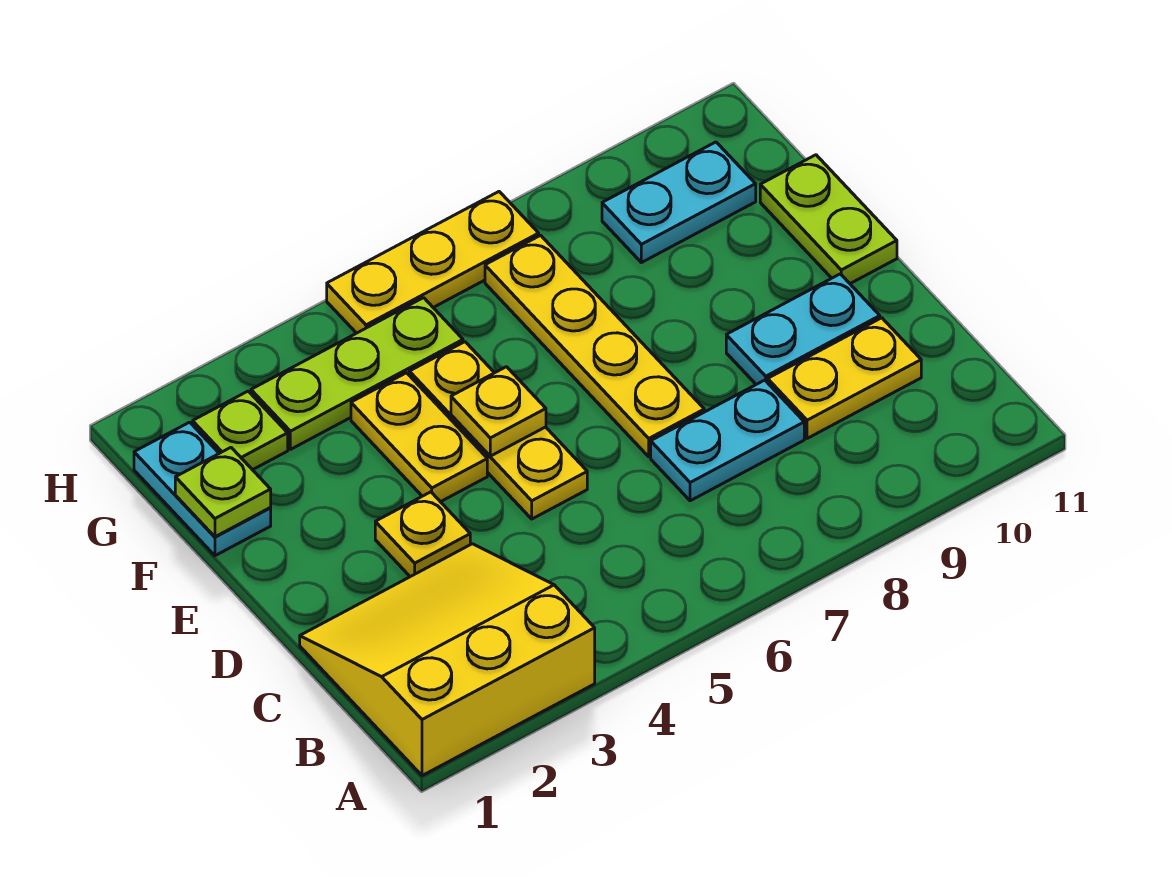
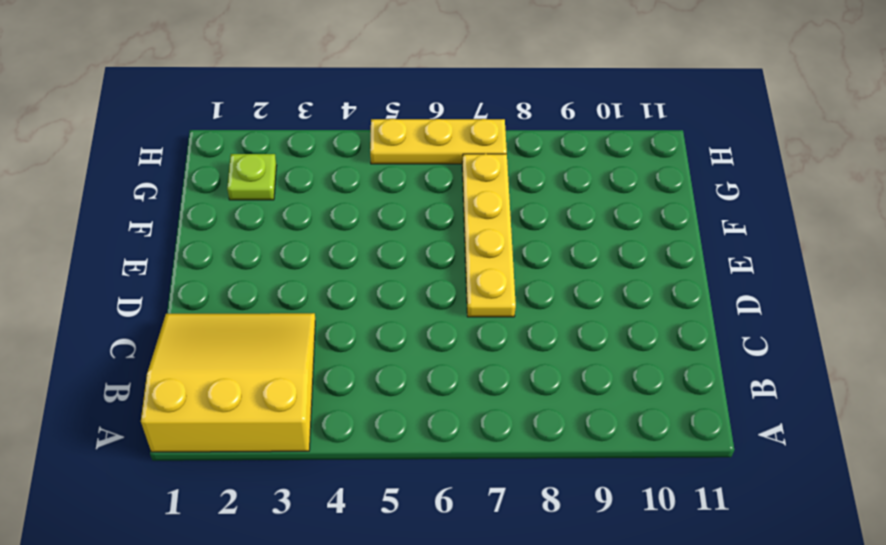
none -> cyan plate C7:C8 level 1
none -> yellow plate C9:C10 level 1
none -> yellow plate D3 level 1

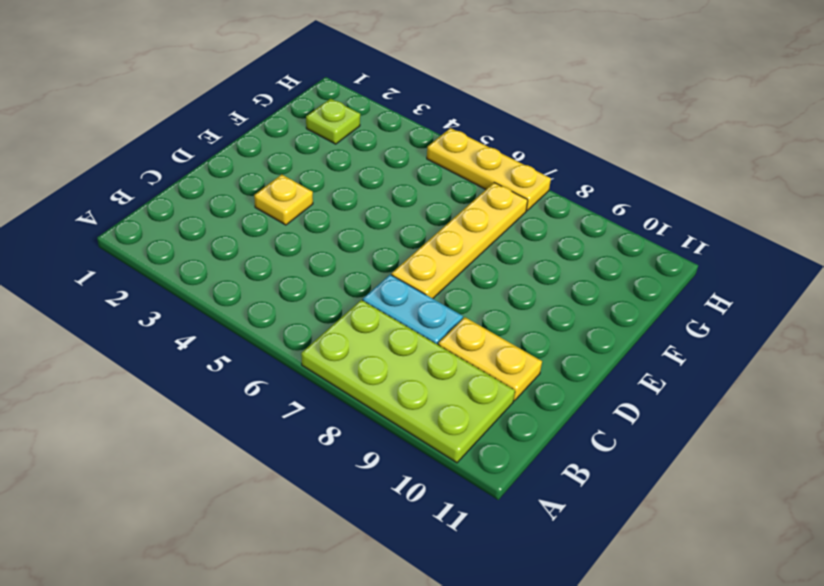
lime plate A7:B10 level 1 -> none
none -> yellow slope A1:C3 level 1 top A
none -> yellow plate D5:F5 level 1
none -> cyan plate D9:D10 level 1

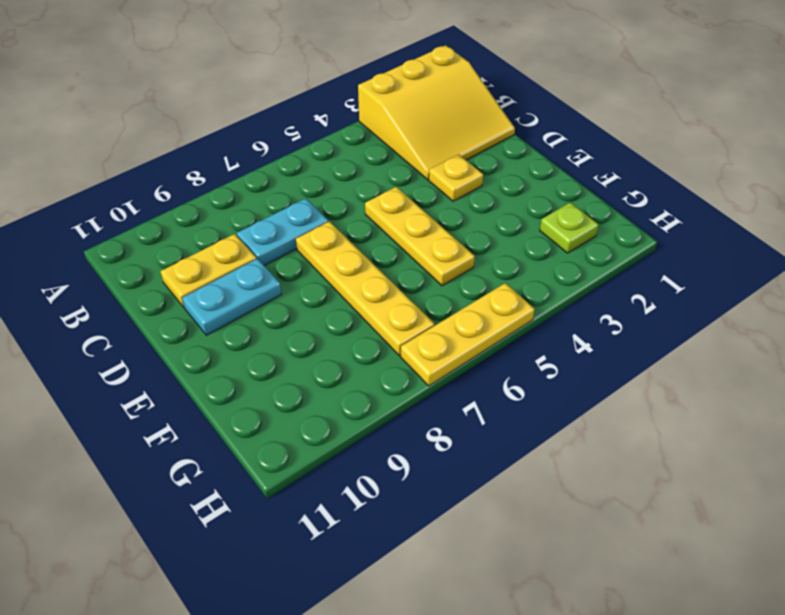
none -> yellow plate E4:F4 level 1
none -> lime plate E11:F11 level 1
none -> cyan plate F1:G1 level 1

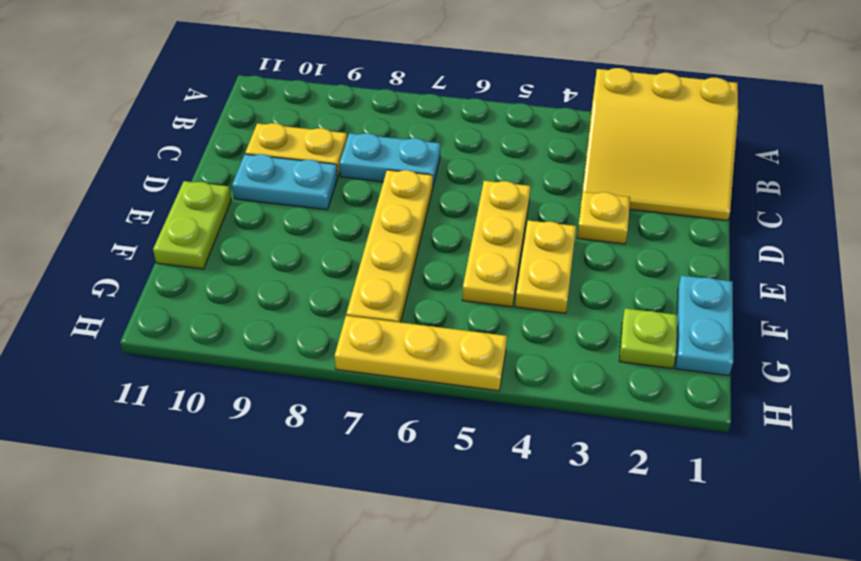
none -> lime plate G3:G5 level 1
none -> cyan plate G9:G10 level 1
none -> yellow plate E5 level 2

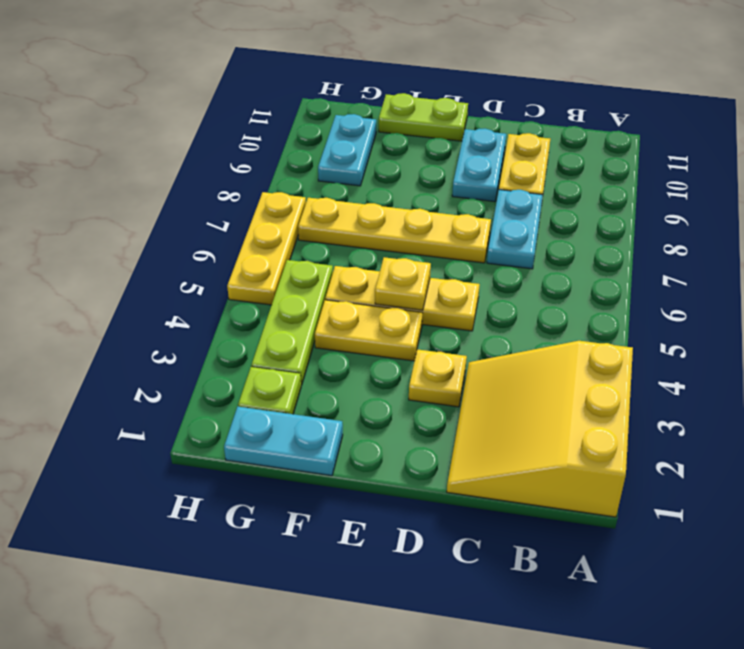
none -> lime plate F1 level 2

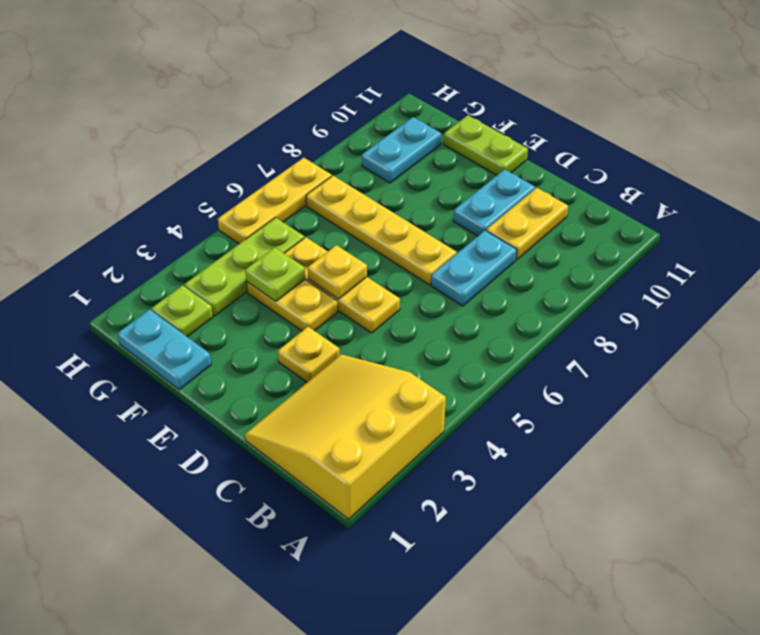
lime plate F4 level 2 -> lime plate F1 level 2

